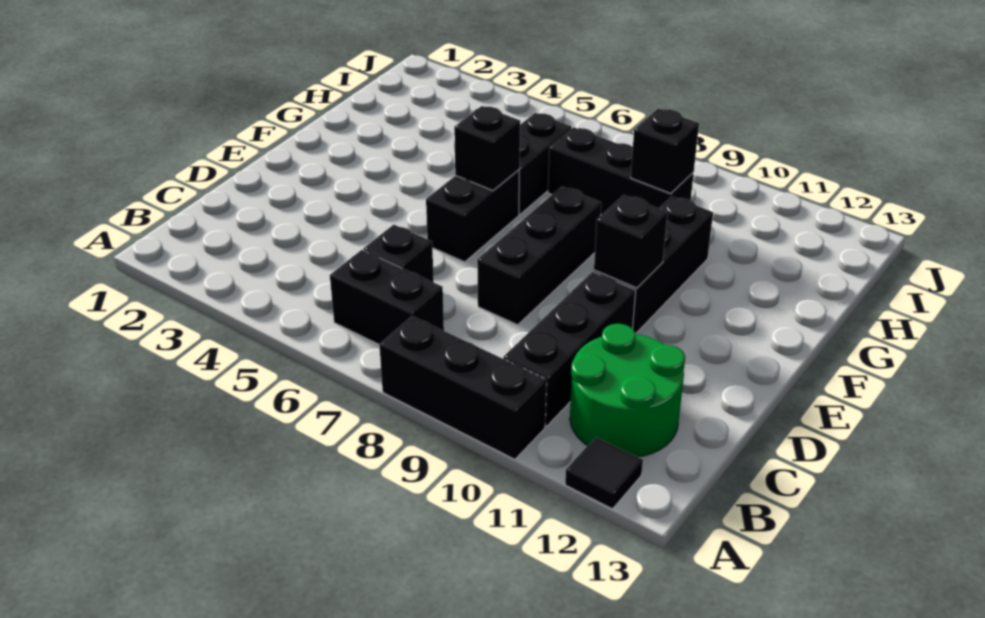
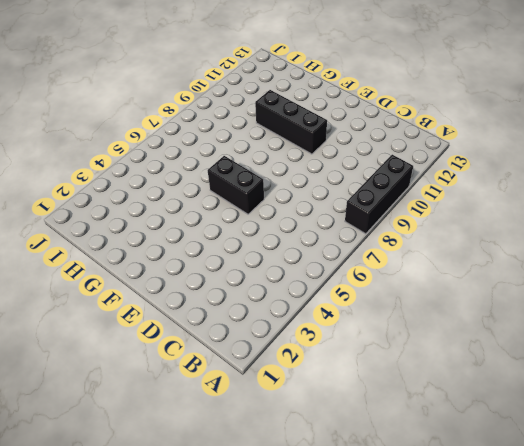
none -> black tile A12 level 1
none -> black brick B6:B7 level 1
none -> black brick B10:D10 level 1

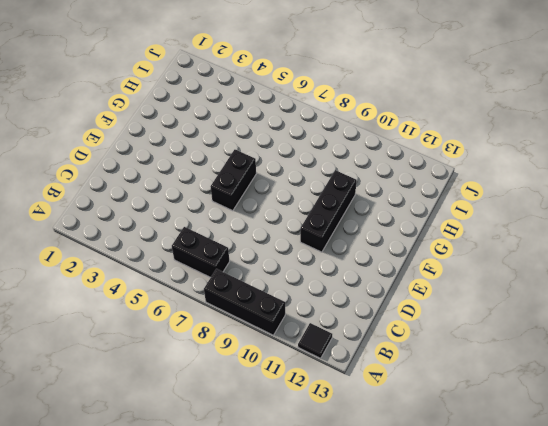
none -> black brick B10:D10 level 1
none -> green round brick B11:C12 level 1
none -> black brick C6 level 1

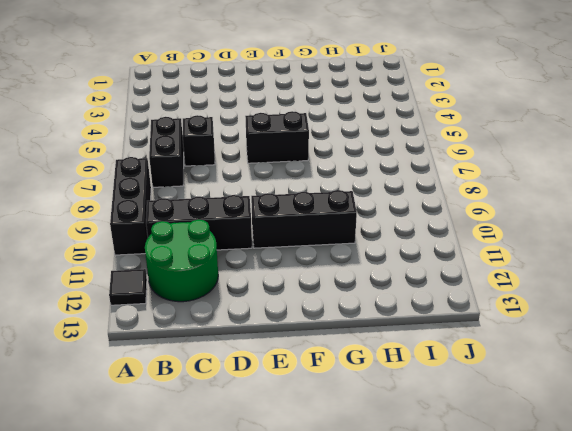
none -> black brick D8:F8 level 1
none -> black brick G6:H6 level 1
none -> black brick H7:H9 level 1

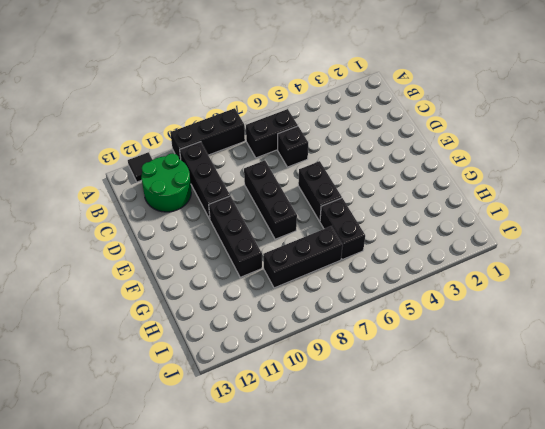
none -> black brick E10 level 2
none -> black brick F6 level 2
none -> black brick H9 level 2

